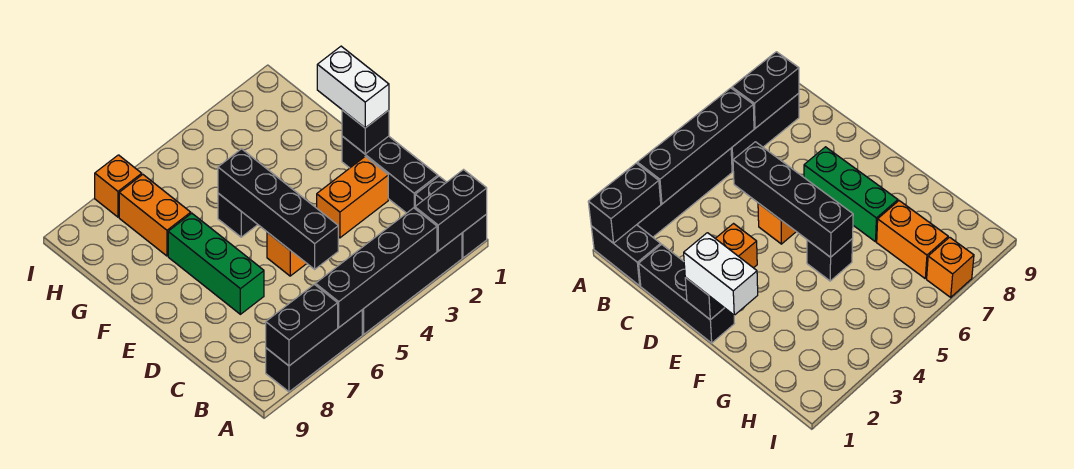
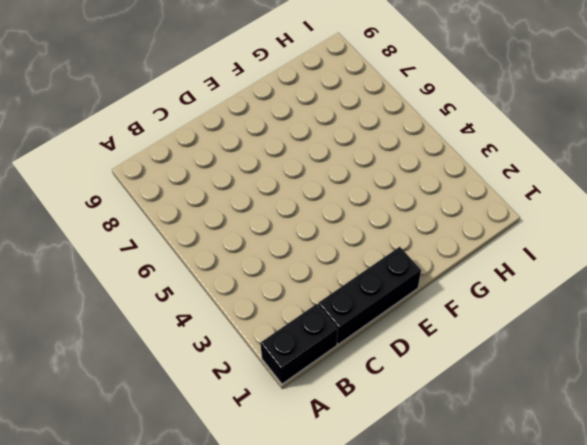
none -> black brick A2:A5 level 1
none -> black brick A6:A8 level 1
none -> orange brick D2:D3 level 1

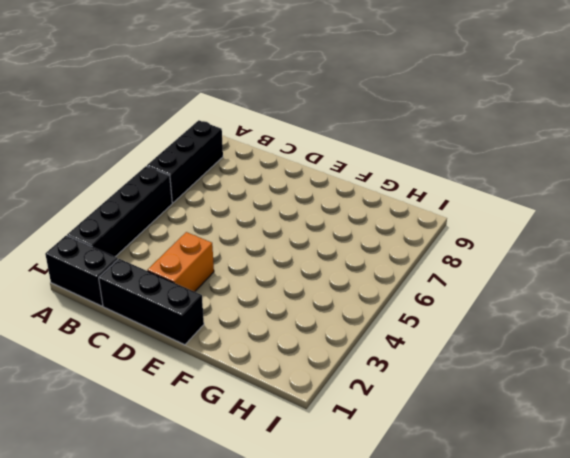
none -> orange brick D5 level 1
none -> green brick D7:F7 level 1
none -> black brick F5 level 1

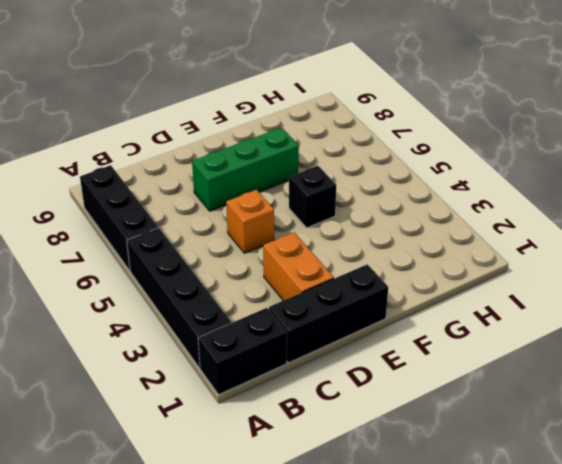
none -> orange brick G7:H7 level 1
none -> orange brick I7 level 1
none -> black brick A1:A2 level 2

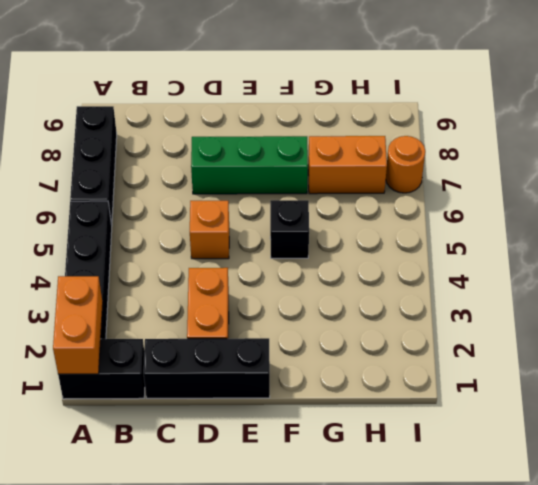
orange brick A1:A2 level 2 -> black brick A1:A2 level 2
orange round brick I7 level 1 -> orange brick I7 level 1
none -> black brick A3:A6 level 2
none -> black brick A7:A8 level 2
none -> black brick C5:F5 level 2

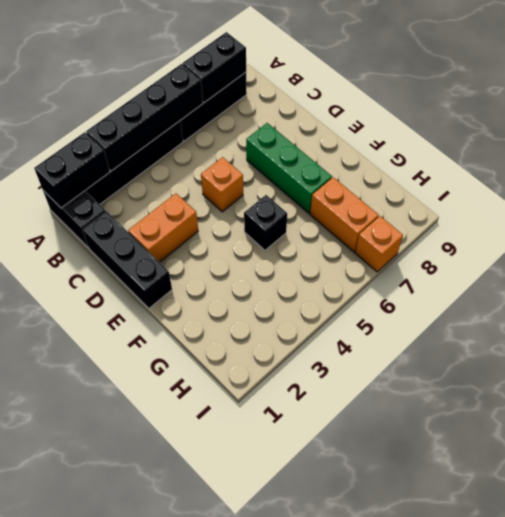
none -> black brick C5:F5 level 2
none -> black brick E1 level 2
none -> white brick E1:F1 level 3

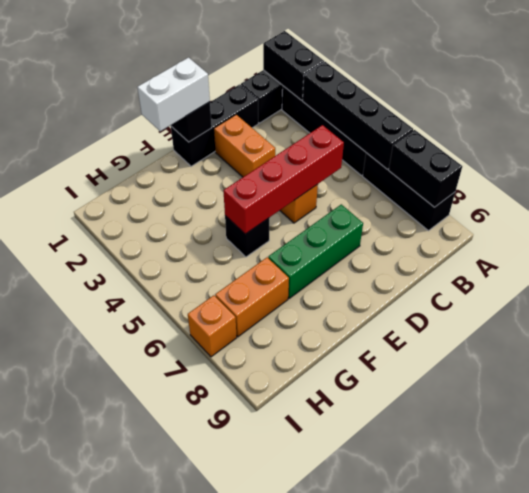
red brick C5:F5 level 2 -> black brick C5:F5 level 2

